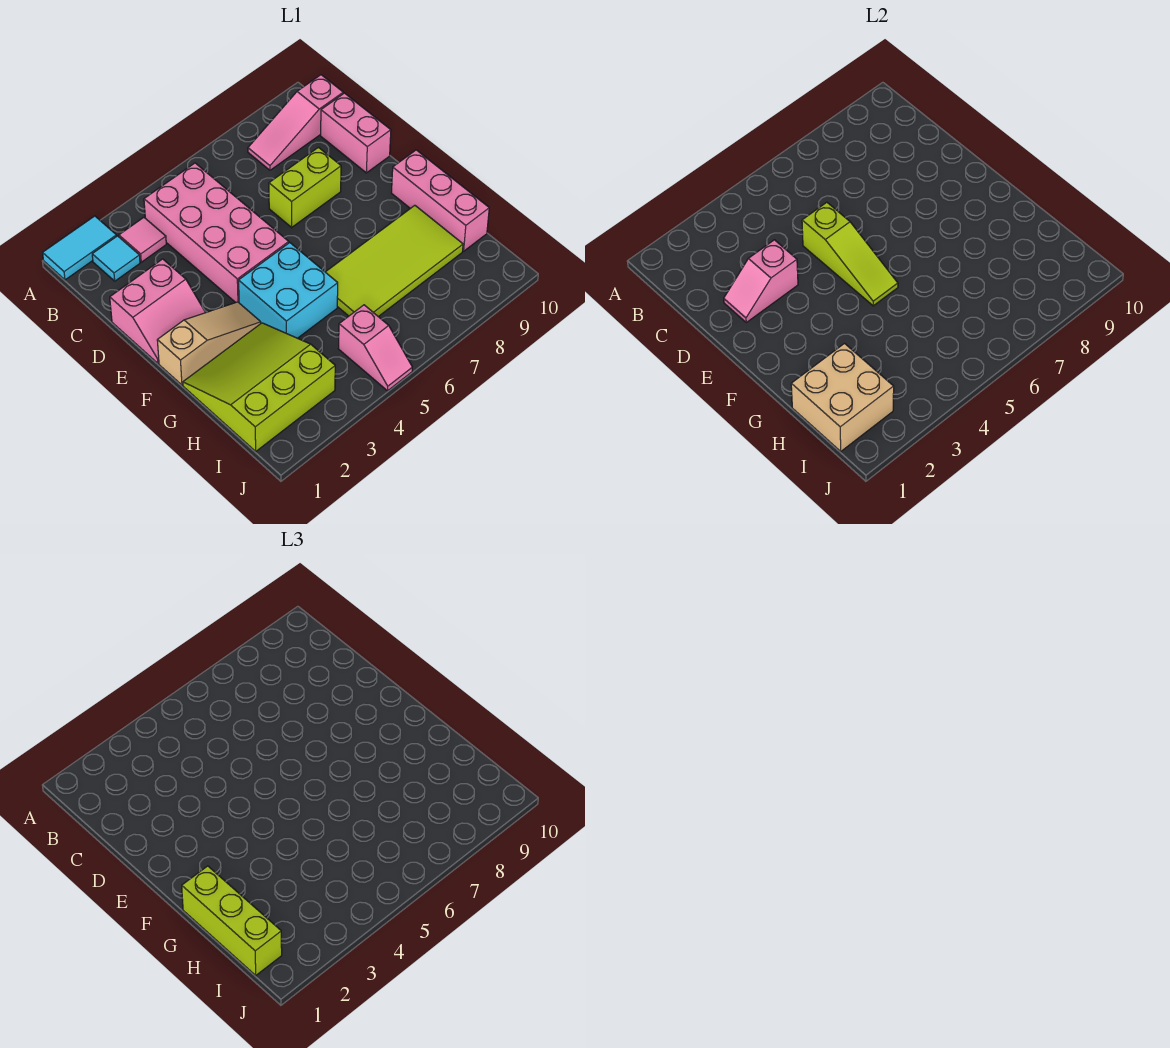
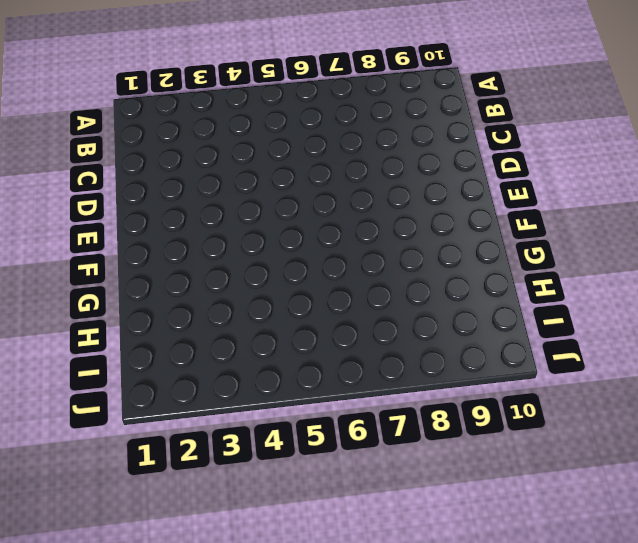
none -> cyan tile A1:A2 level 1
none -> cyan tile B2 level 1
none -> pink tile B3 level 1

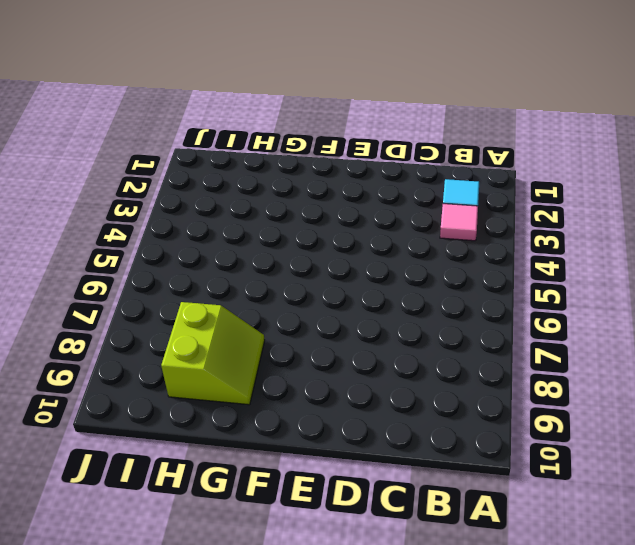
lime slope G8:H9 level 1 top H -> lime tile G6:H9 level 1
none -> cyan tile A1:A2 level 1
none -> pink brick B4:E5 level 1
none -> pink slope B8:B10 level 1 top 10

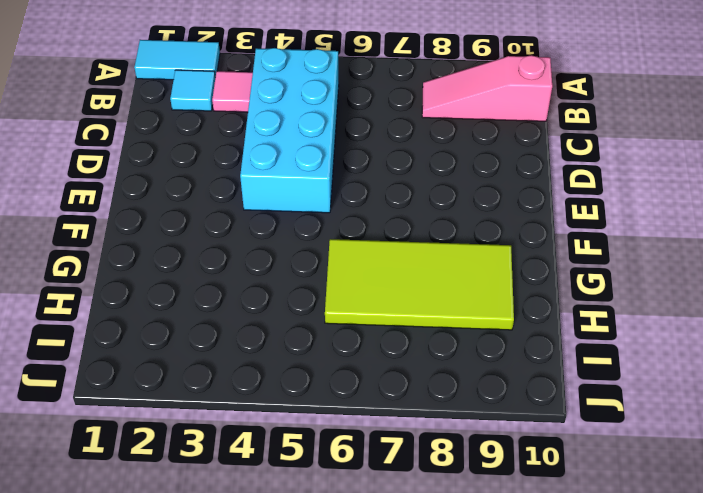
cyan brick B4:E5 level 1 -> pink brick B4:E5 level 1
none -> pink brick C10:D10 level 1
none -> pink slope D1:E2 level 1 top D
none -> lime brick D7:D8 level 1

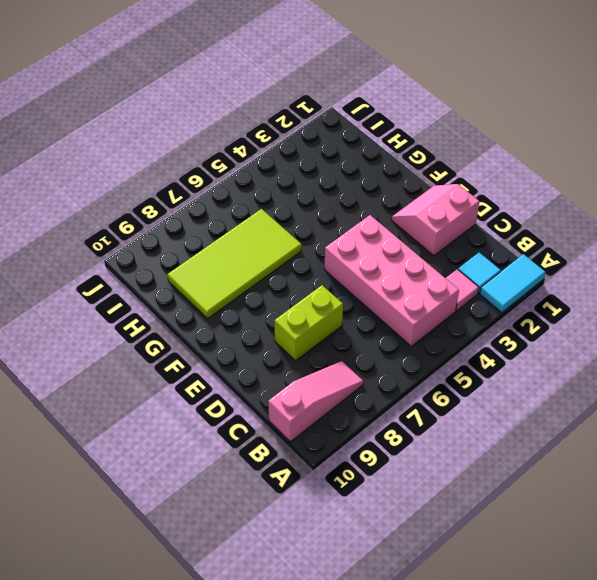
none -> pink brick C10:D10 level 1
none -> tan slope F1:F3 level 1 top 1
none -> cyan brick F4:G5 level 1

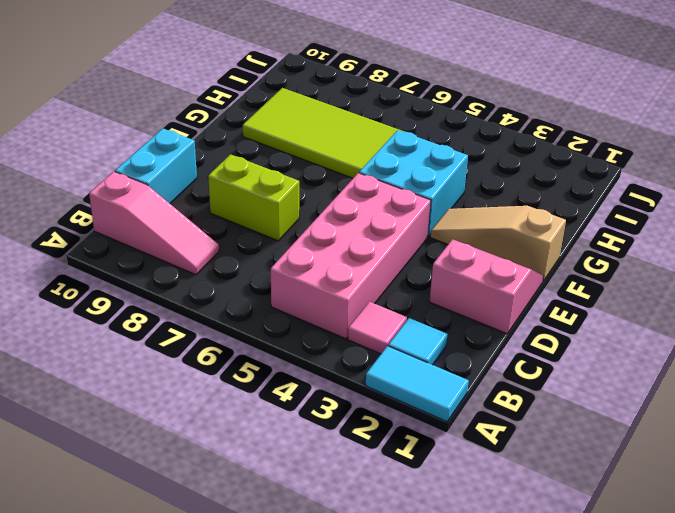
cyan brick C10:D10 level 1 -> pink brick C10:D10 level 1
none -> pink brick F10:H10 level 1
none -> lime slope G1:I3 level 1 top I
none -> pink slope I5:J5 level 1 top I

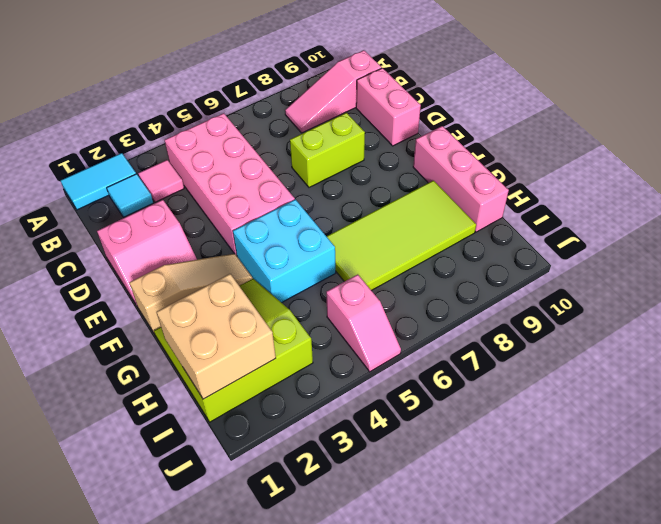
none -> pink slope D2:D3 level 2 top 3
none -> lime slope D5:F5 level 2 top D
none -> lime brick G1:I1 level 3

